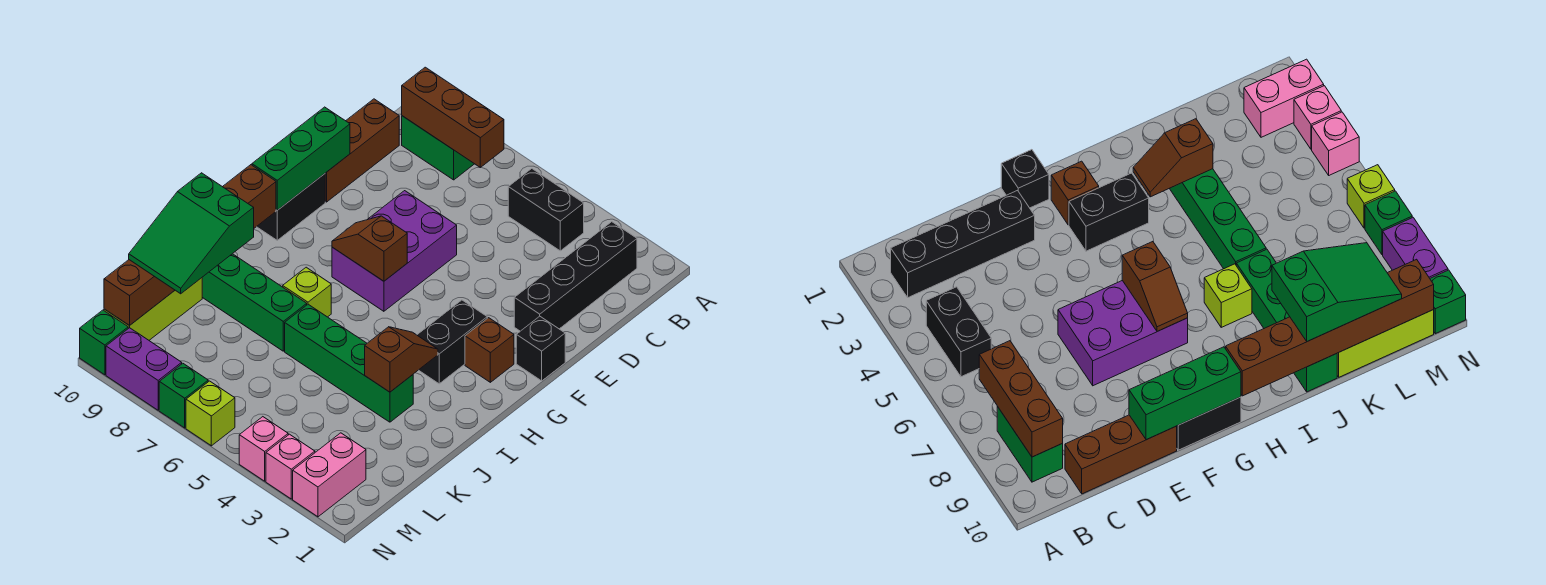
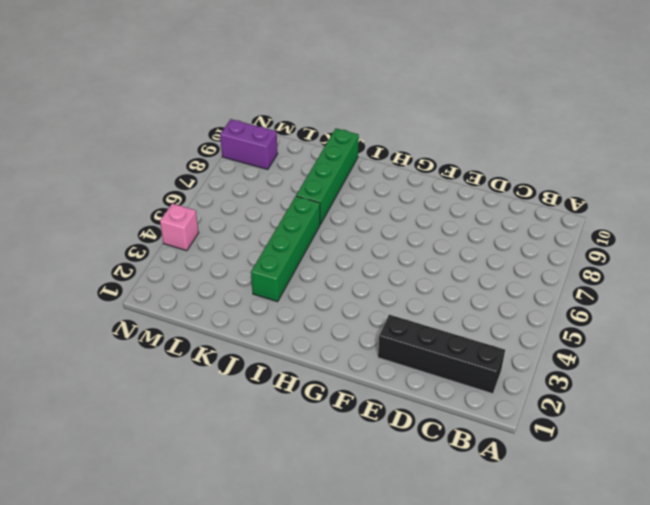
purple brick M9:N9 level 1 -> purple brick N8:N9 level 1
none -> black brick B4:B5 level 1
none -> green brick B8:B9 level 1
none -> brown brick C10:E10 level 1

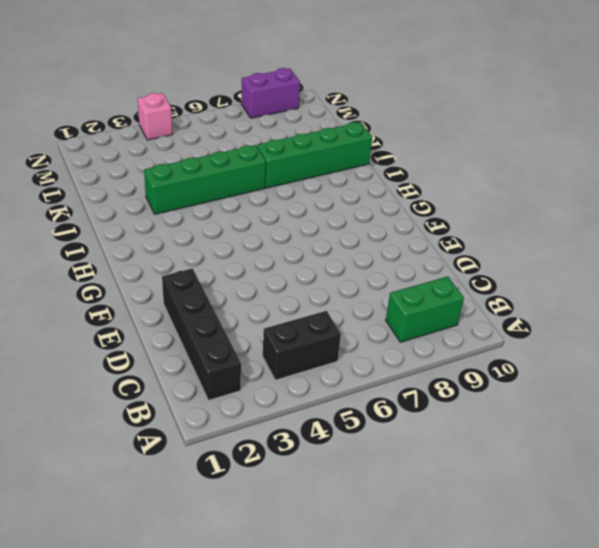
none -> brown brick C10:E10 level 1
none -> purple brick E6:G7 level 1
none -> black brick F1 level 1

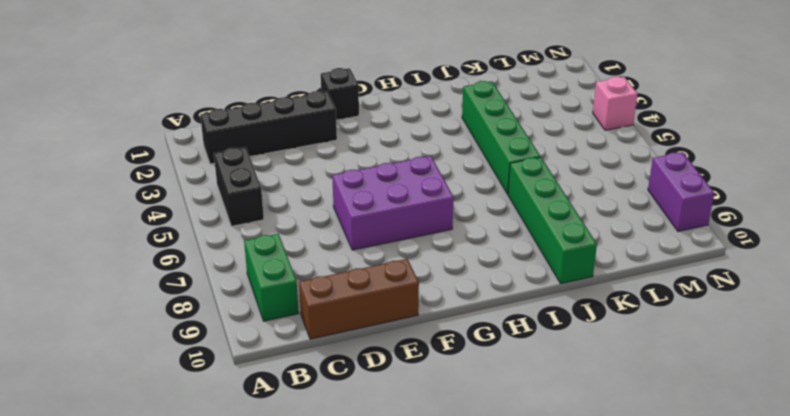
none -> black brick F10:G10 level 1
none -> brown brick G2 level 1
none -> black brick G3:H3 level 1

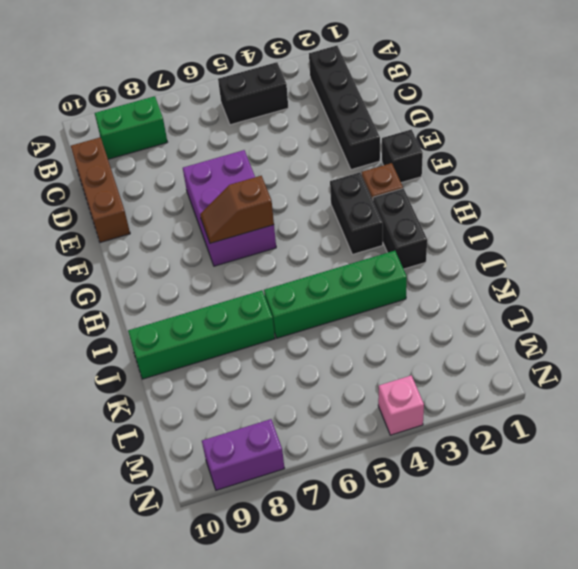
black brick H2:I2 level 1 -> black brick F10:G10 level 1
none -> lime brick I7 level 1
none -> lime brick K10:M10 level 1
none -> pink brick M2:N2 level 1

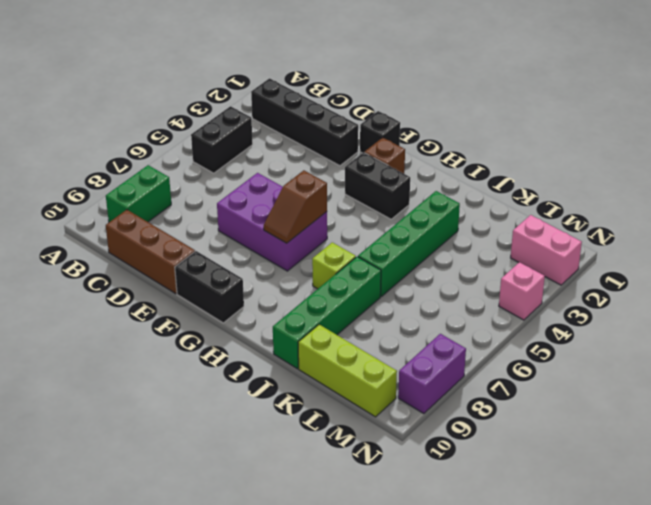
none -> pink brick N3 level 1
none -> lime brick N6 level 1
none -> green brick N7 level 1

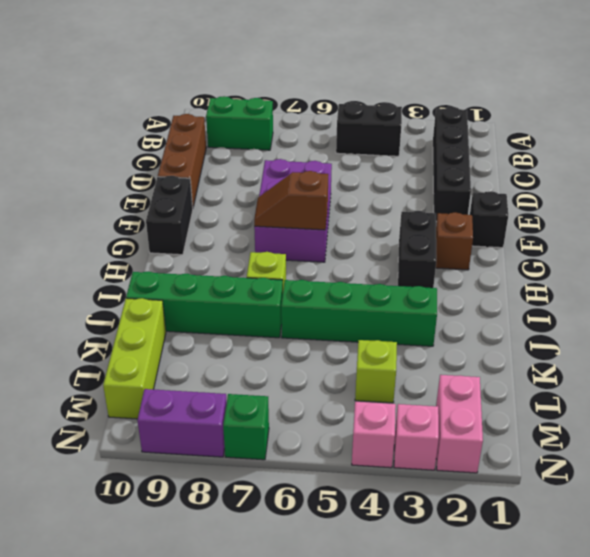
lime brick L4 level 1 -> lime brick N6 level 1
none -> green brick N10 level 1
none -> brown brick B7:B9 level 2
none -> green brick E10:G10 level 2

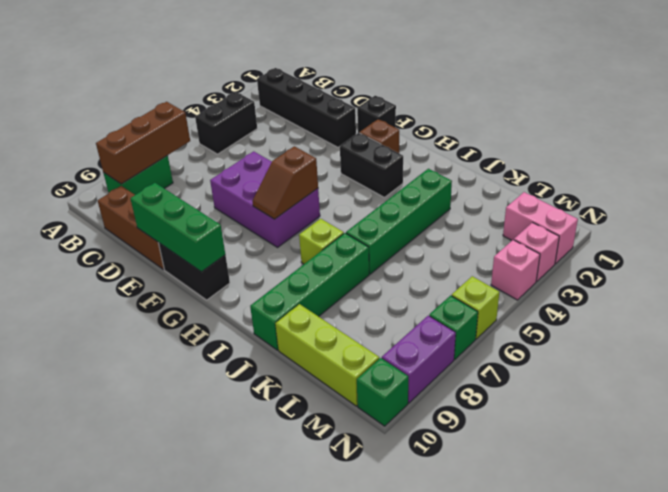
none -> brown brick H10:M10 level 2
none -> brown slope I3:J3 level 2 top J
none -> green slope J9:L10 level 3 top J

